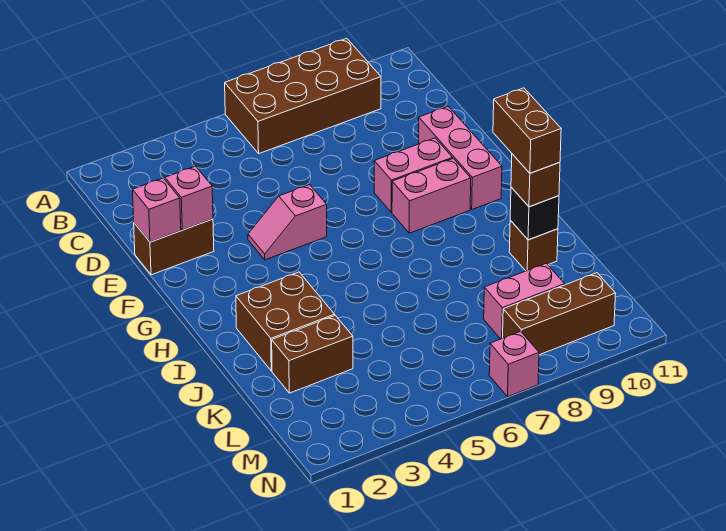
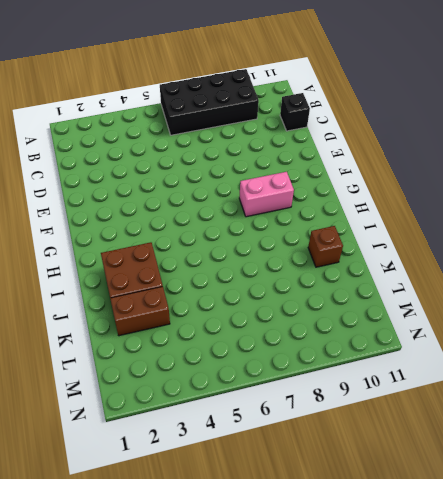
black brick A6:B9 level 1 -> brown brick A6:B9 level 1
black brick C11 level 1 -> black brick J10 level 2
none -> brown brick E1:E2 level 1
none -> pink brick E10:G10 level 1
none -> pink slope F4:F5 level 1 top 5

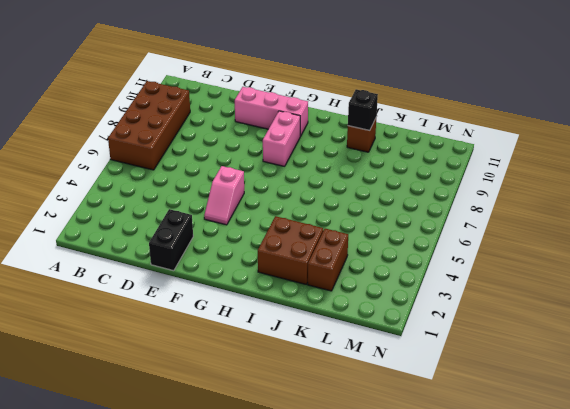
black brick E1:E2 level 1 -> brown brick E1:E2 level 1
none -> pink brick F8:F9 level 1
none -> pink brick L8:L9 level 1
none -> brown brick M8:M10 level 1

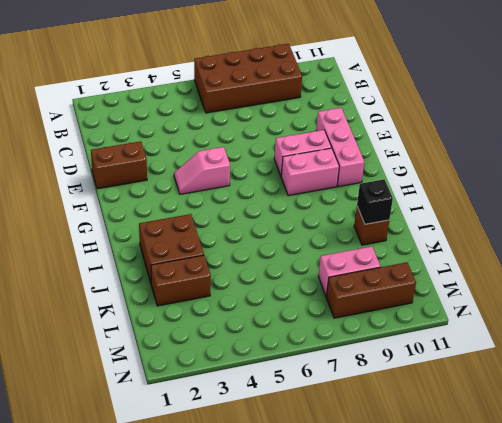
none -> pink brick N7 level 1
none -> pink brick E1 level 2
none -> pink brick E2 level 2

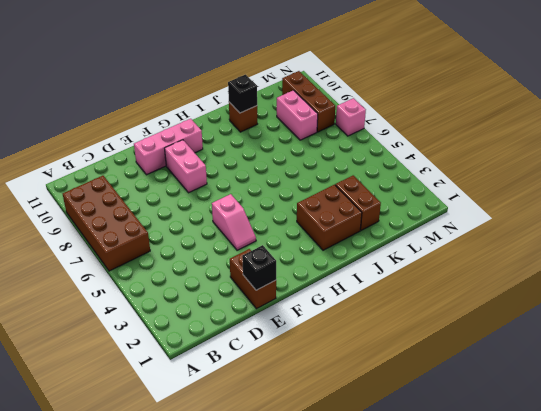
black brick E1 level 2 -> pink brick E1 level 2
none -> pink brick G8:G9 level 1
none -> pink brick E2 level 2
none -> brown brick J10 level 3

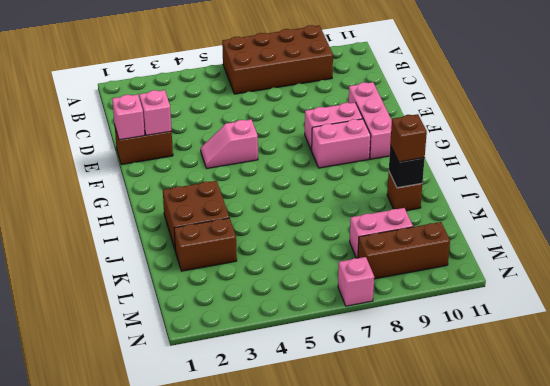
none -> brown brick I10:J10 level 4

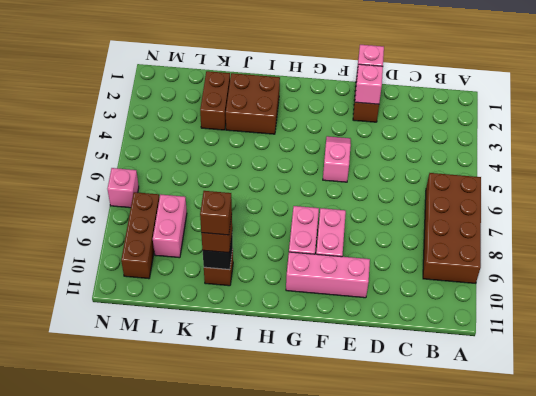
brown brick J10 level 4 -> brown brick I10:J10 level 4

